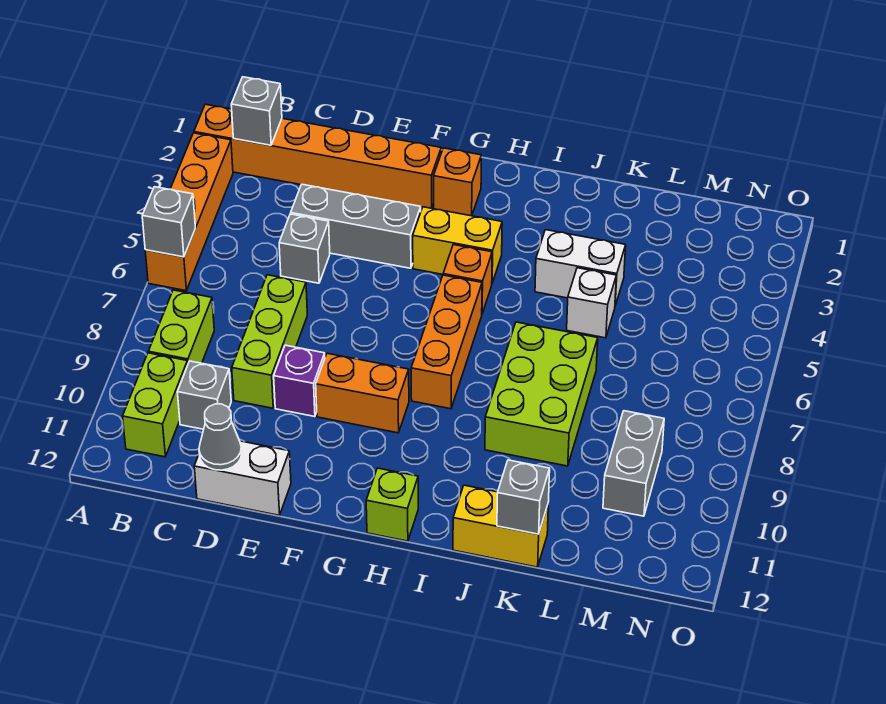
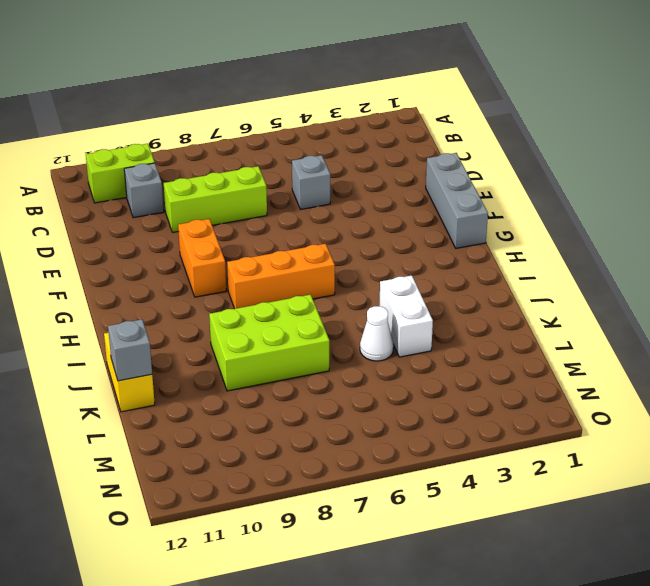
grey brick E1:G1 level 1 -> grey brick D4:F4 level 1
white cone K5 level 1 -> white brick K5 level 1
none -> orange brick A2:F2 level 1
none -> orange brick A3:A6 level 1
none -> lime brick B8:B9 level 1

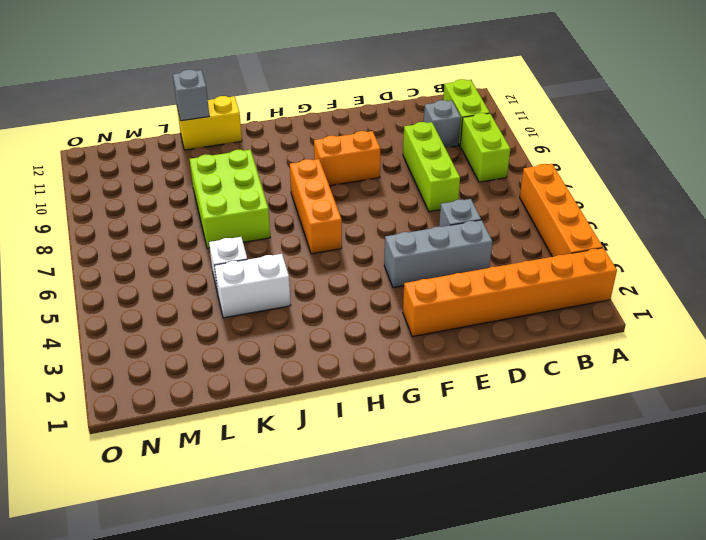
none -> white brick D12:E12 level 1
none -> purple brick E9 level 1
none -> orange brick G2 level 1

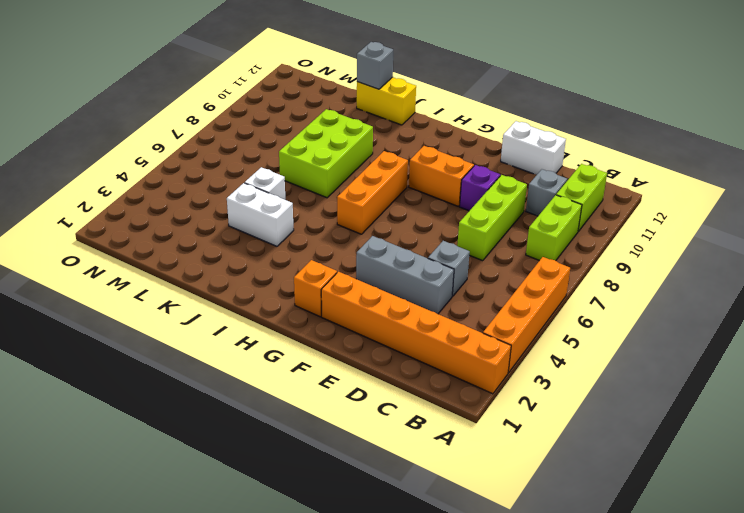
none -> yellow brick G4:H4 level 1
none -> orange brick H5 level 1
none -> lime brick H12 level 1

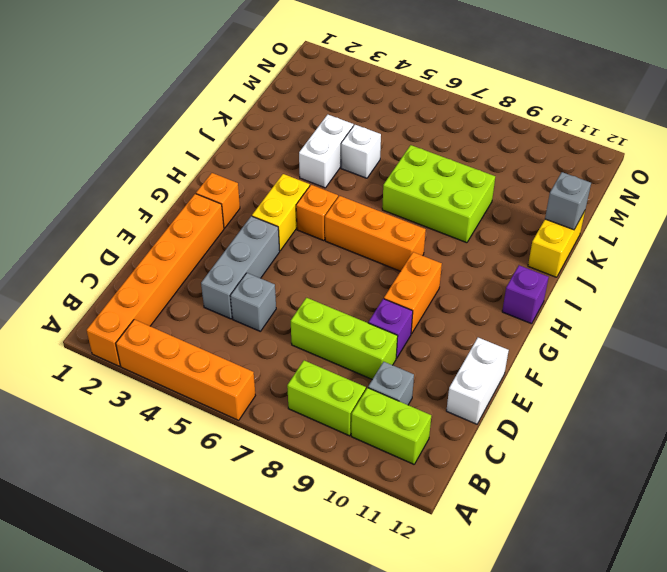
purple brick H12 level 1 -> lime brick H12 level 1
none -> grey brick M9:M10 level 1
none -> grey brick A6 level 2
none -> grey brick B2 level 2

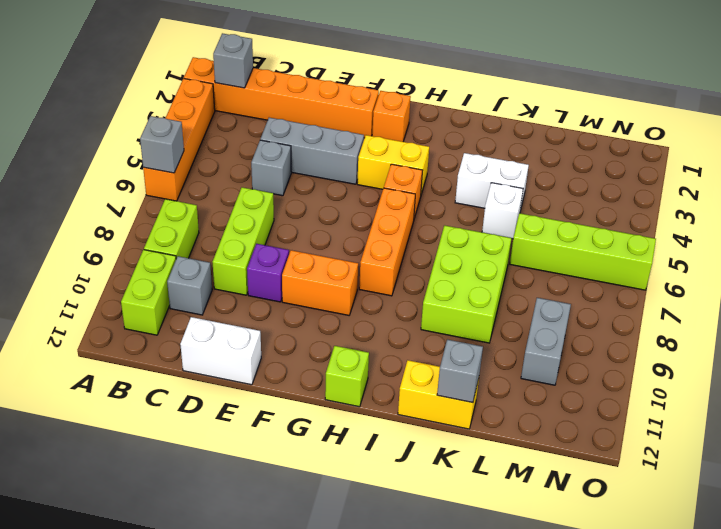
lime brick L6:O6 level 1 -> none
none -> grey cone D12 level 2

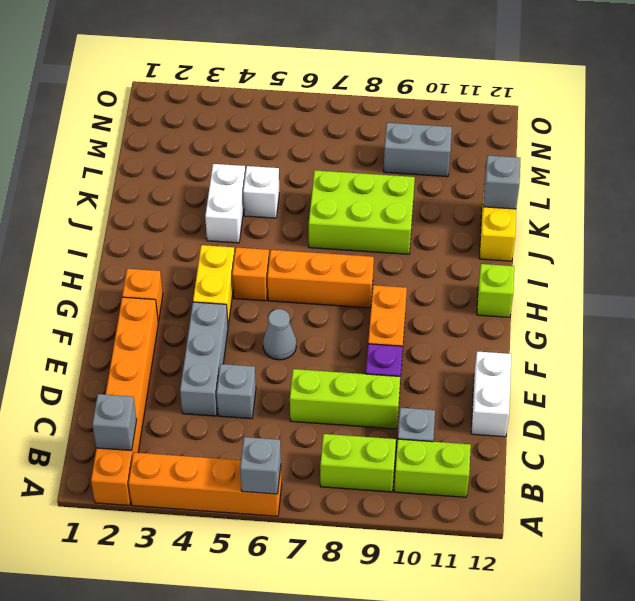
grey cone F6 level 1 -> grey cone D12 level 2

